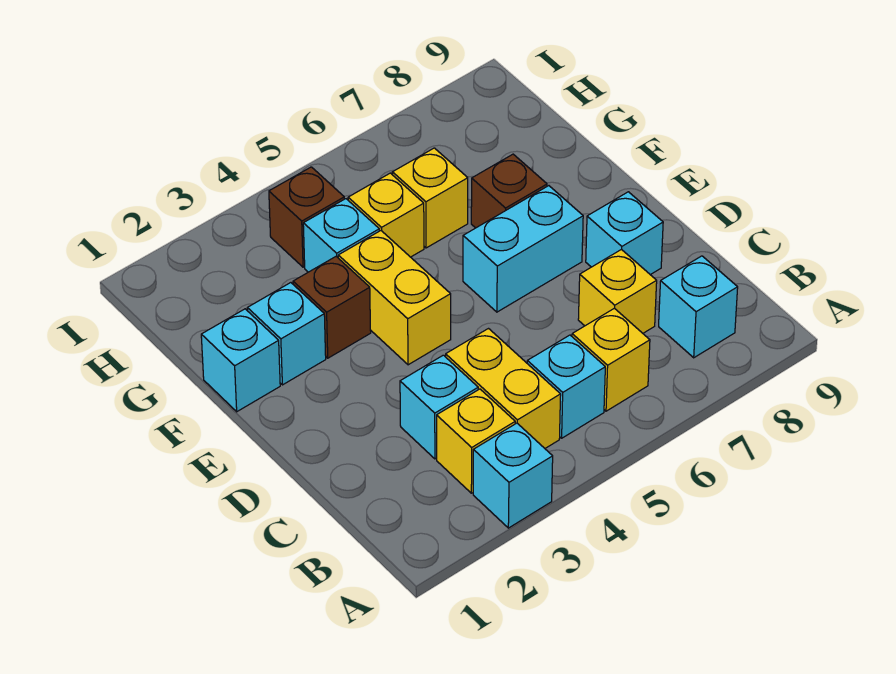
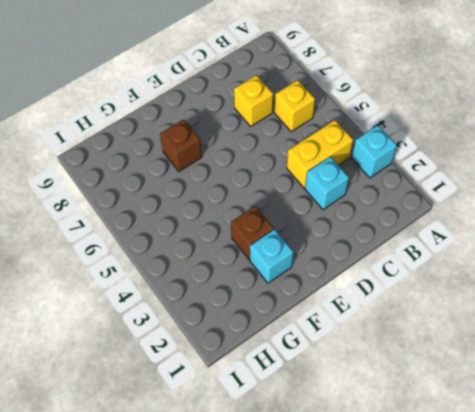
none -> yellow brick B3 level 1
none -> cyan brick B5 level 1
none -> cyan brick B8 level 1

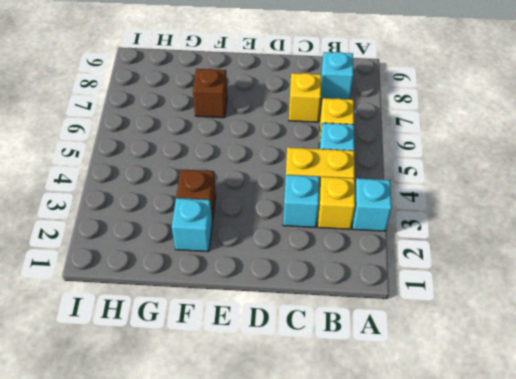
none -> cyan brick D8 level 1
none -> yellow brick E4:F4 level 1
none -> cyan brick E6:E7 level 1

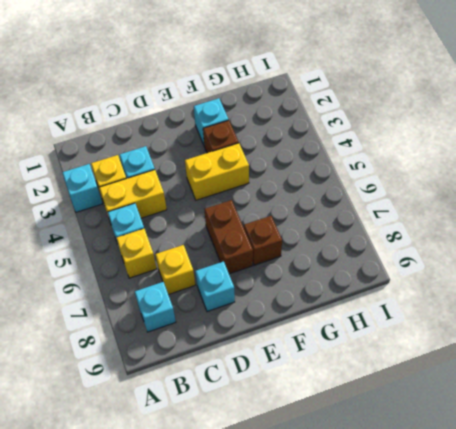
brown brick E6:E7 level 1 -> cyan brick E6:E7 level 1
none -> cyan brick F1 level 1
none -> cyan brick G4 level 1
none -> yellow brick G5 level 1

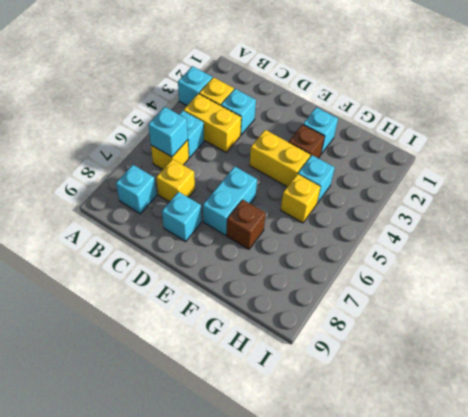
cyan brick B6 level 2 -> cyan brick F1 level 1
none -> yellow brick G6 level 1
none -> brown brick H4 level 1

